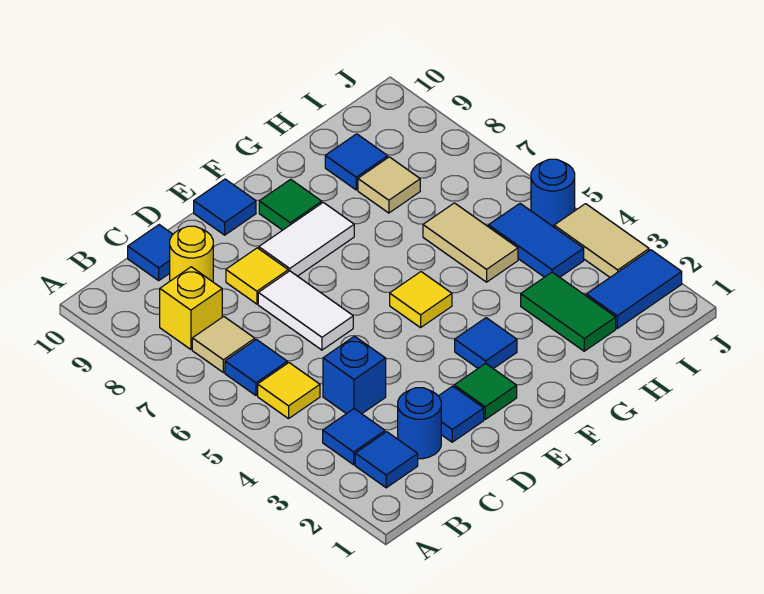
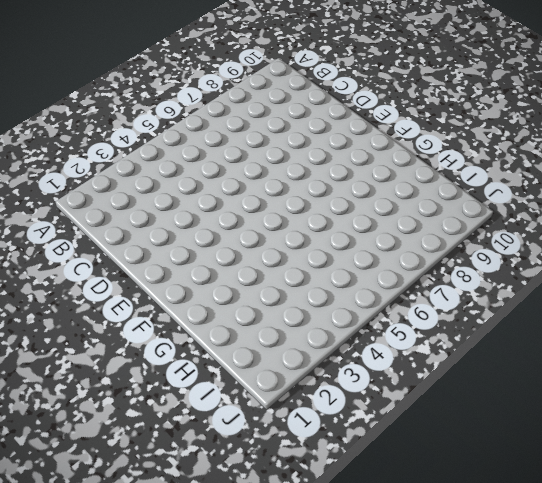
none -> blue tile B2 level 1
none -> blue tile B3 level 1
none -> yellow tile B5 level 1

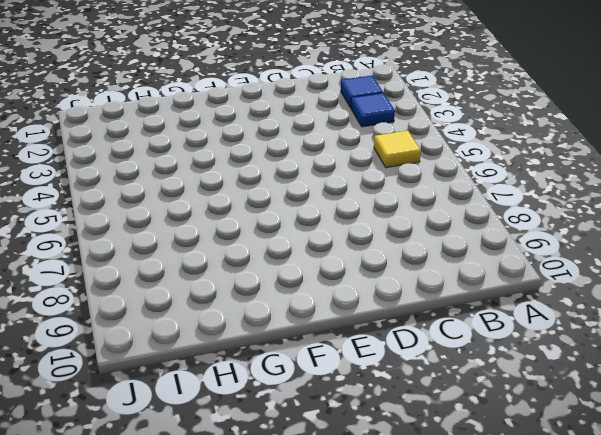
none -> blue tile B6 level 1
none -> tan tile B7 level 1
none -> yellow brick B8 level 1

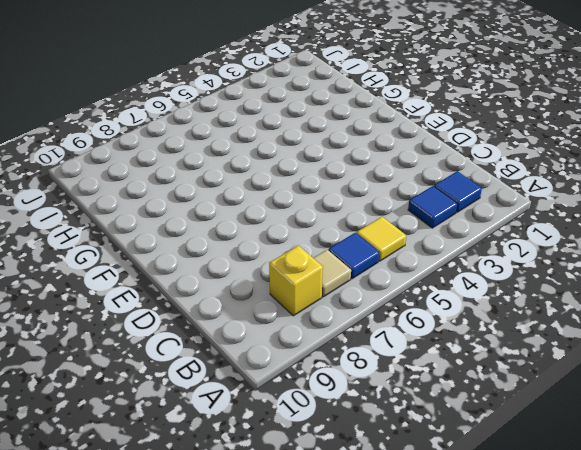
none -> blue round brick C2 level 1
none -> blue brick C4 level 1
none -> yellow round brick C9 level 1

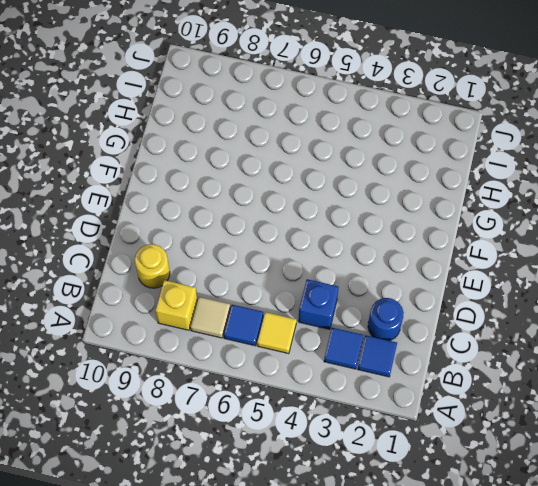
none -> blue tile C10 level 1
none -> blue tile D2 level 1
none -> white tile D6:D7 level 1

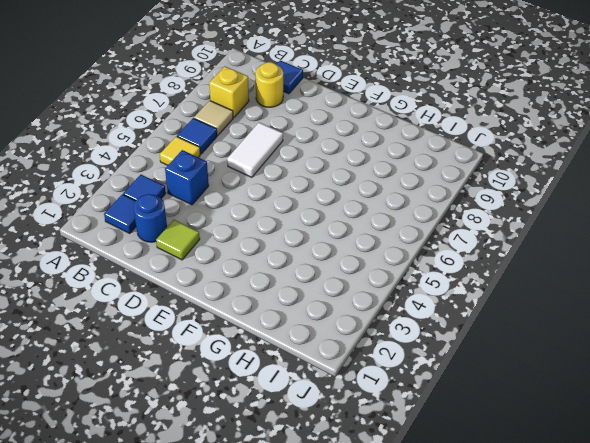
lime tile D2 level 1 -> blue tile D2 level 1
none -> yellow tile D8 level 1
none -> green tile E2 level 1
none -> white tile E8:F8 level 1

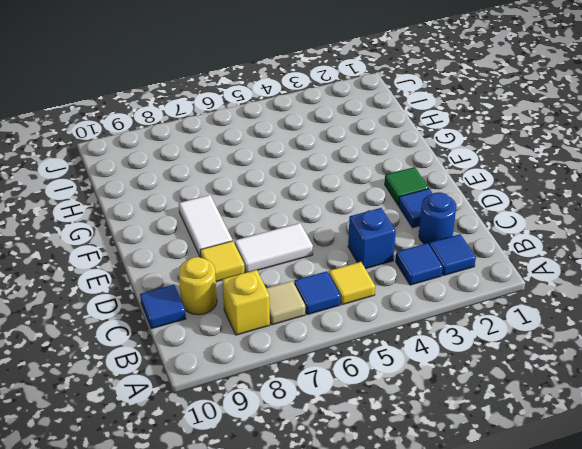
none -> blue tile E10 level 1
none -> blue tile F3 level 1
none -> yellow tile F5 level 1

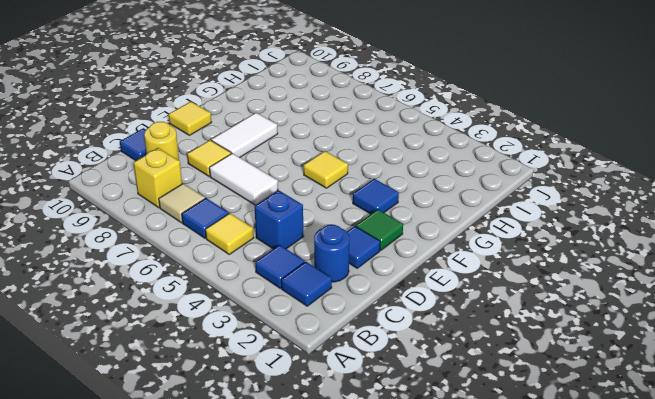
yellow tile E10 level 1 -> blue tile E10 level 1
none -> green tile F9 level 1
none -> green tile H2:H3 level 1
none -> tan tile H5:H6 level 1

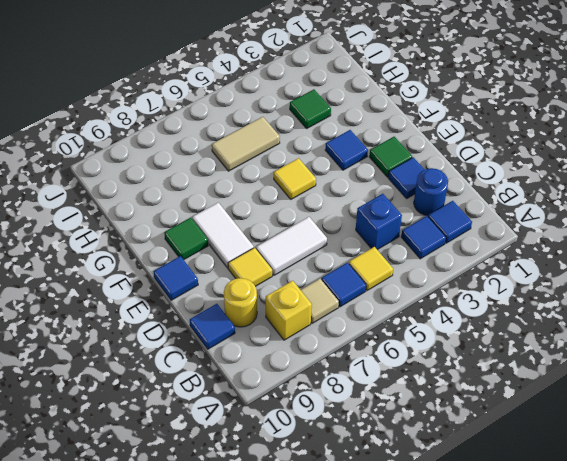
green tile H3 level 1 -> green tile H2:H3 level 1
none -> tan tile H8 level 1
none -> blue tile H9 level 1
none -> blue tile I2:J2 level 1

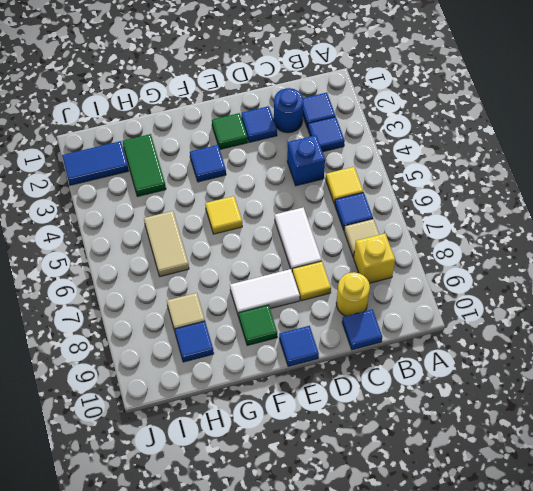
none -> blue tile I4:I5 level 1
none -> tan tile J3:J4 level 1
none -> blue round brick J5 level 1

